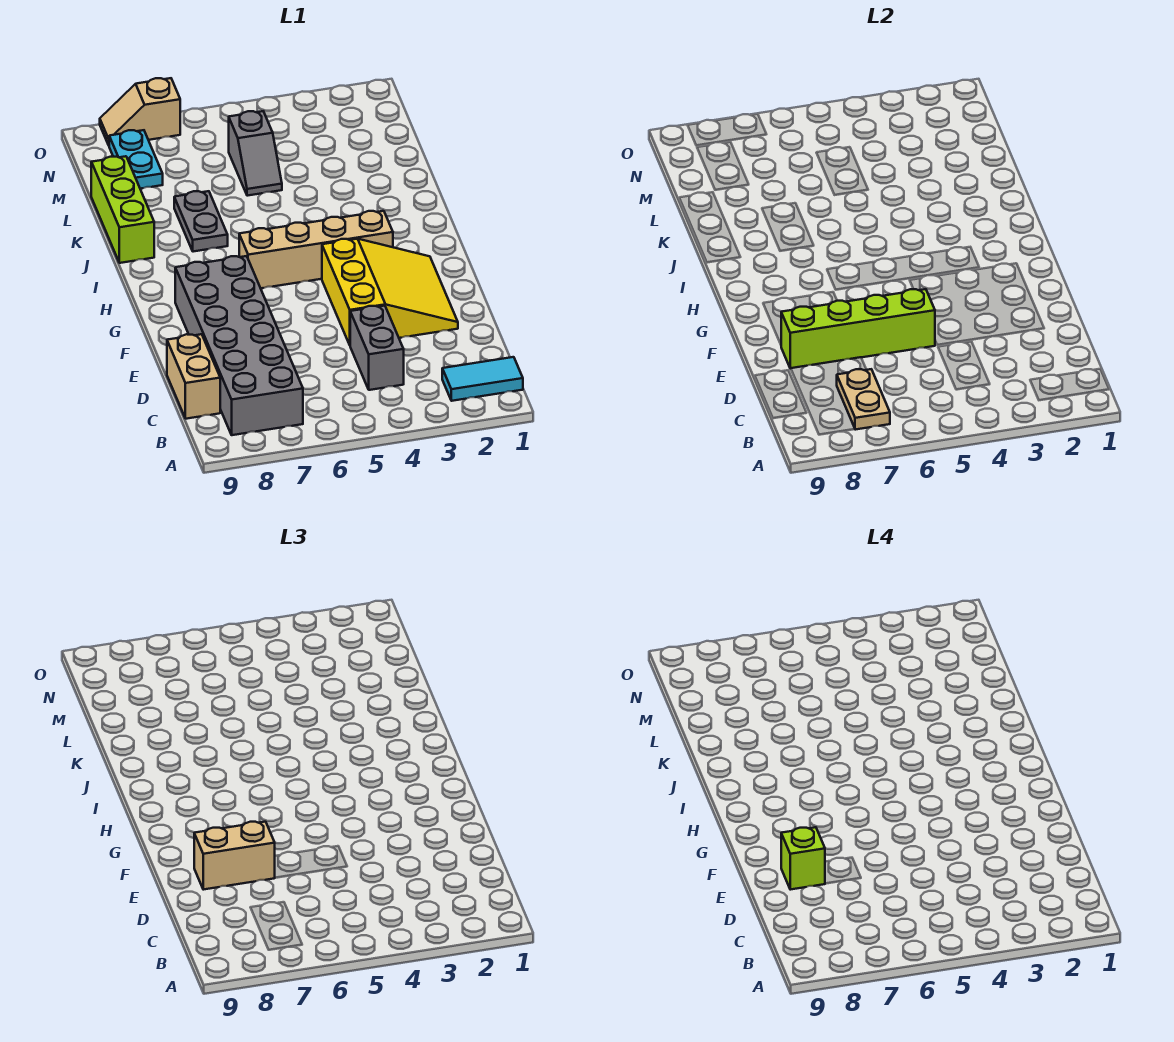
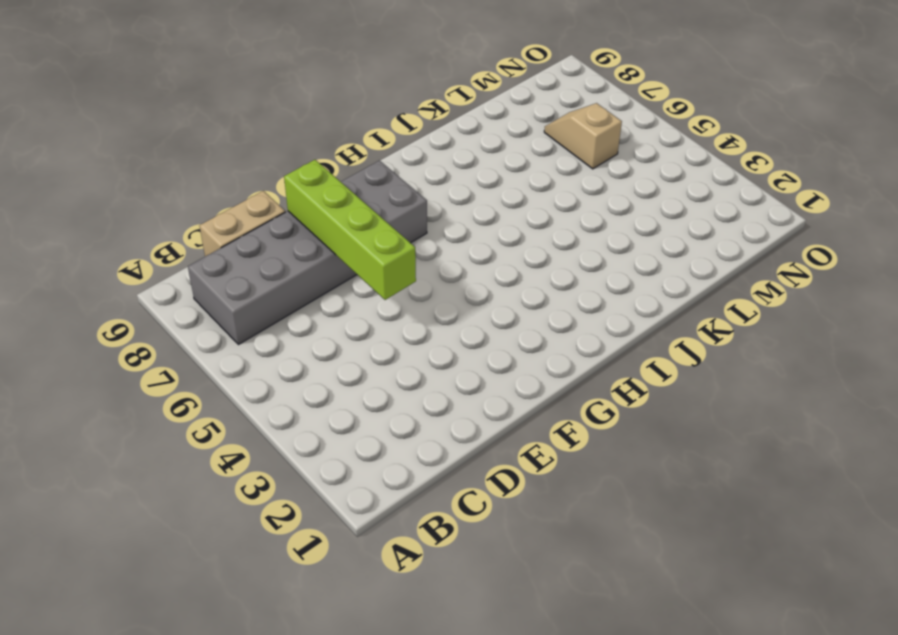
tan slope M6:M7 level 1 top 6 -> tan slope O7:O8 level 1 top 7
none -> cyan tile B1:B2 level 1
none -> grey brick C4:D4 level 1
none -> yellow slope E2:G4 level 1 top 4

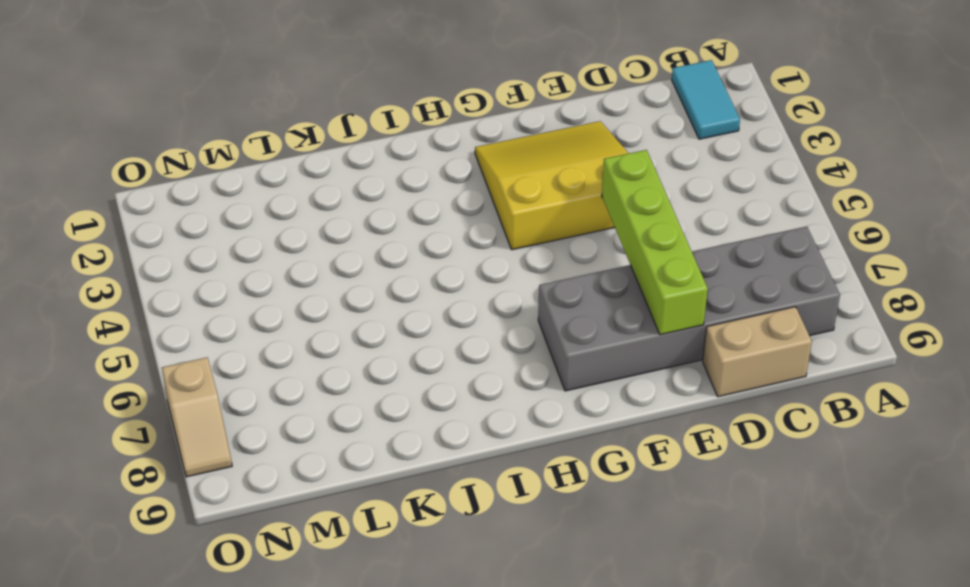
none -> grey brick C4:D4 level 1
none -> tan brick H3:H6 level 1
none -> grey plate J7:K7 level 1

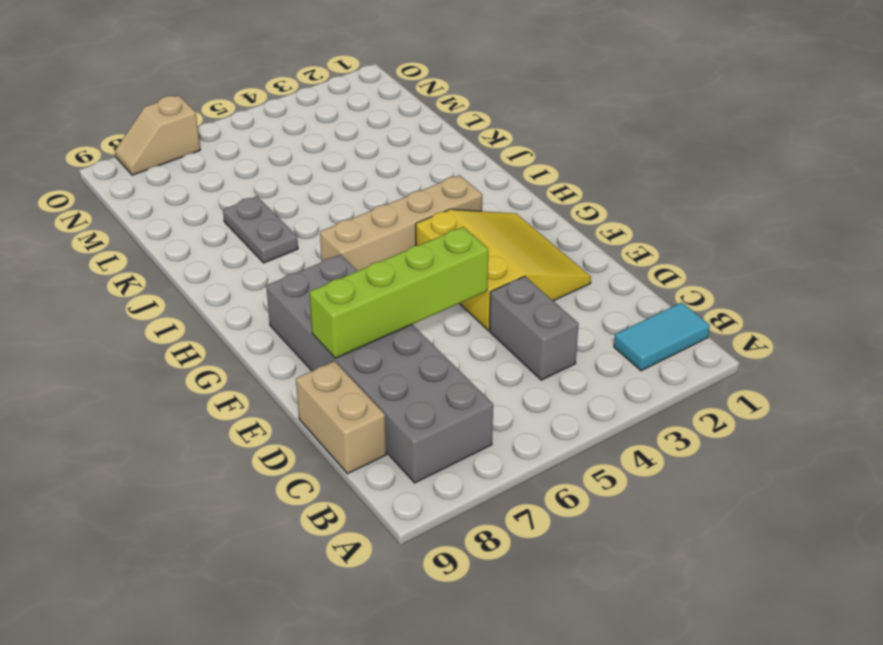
none -> lime brick J9:L9 level 1
none -> grey slope L5:M5 level 1 top M
none -> cyan plate M8:N8 level 1

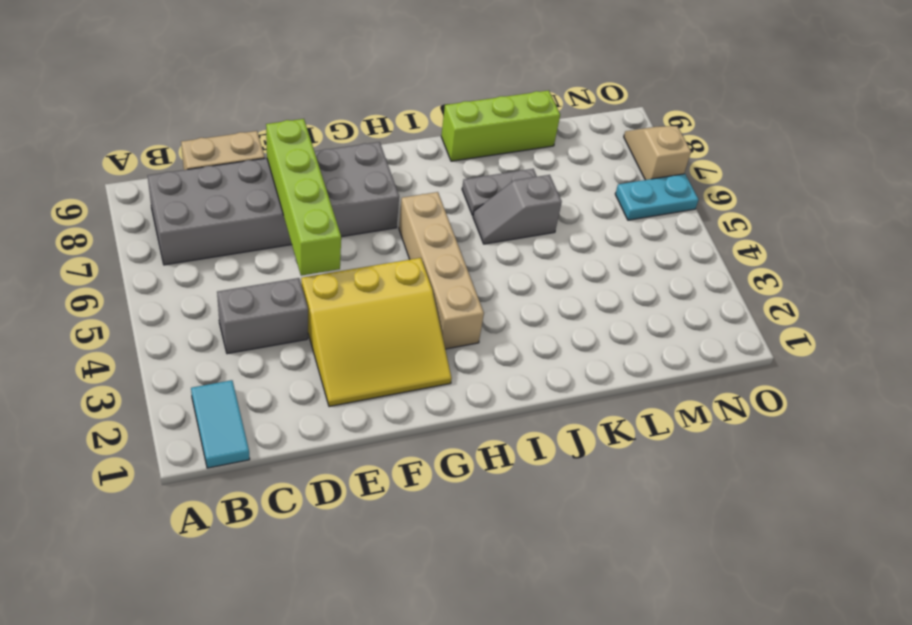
grey slope J6:K6 level 1 top K -> grey slope L5:M5 level 1 top M
cyan plate N6:O6 level 1 -> cyan plate M8:N8 level 1
none -> tan plate B7:C7 level 2
none -> tan brick E7:E8 level 3
none -> lime brick E8 level 4

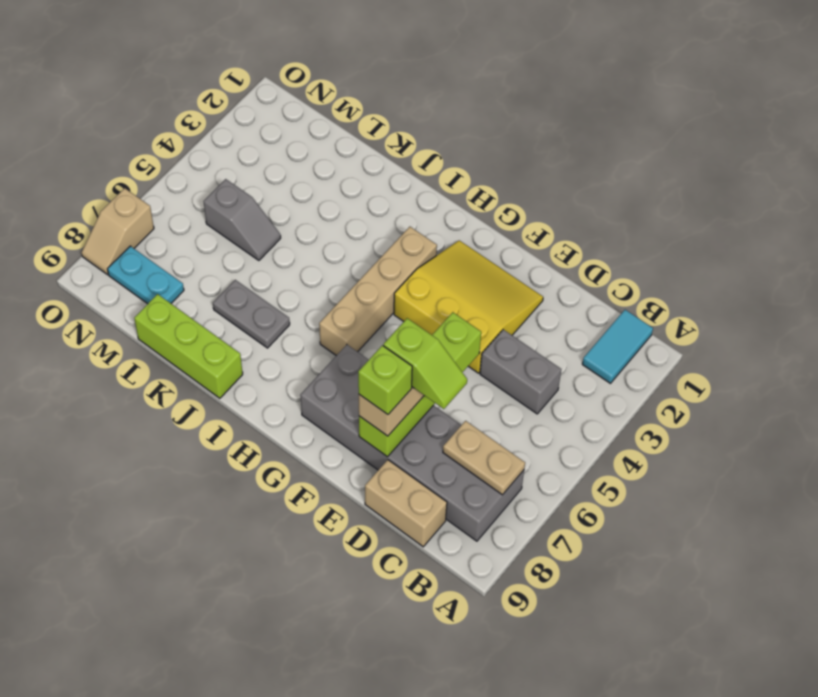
lime slope D7:E7 level 4 top E -> none

